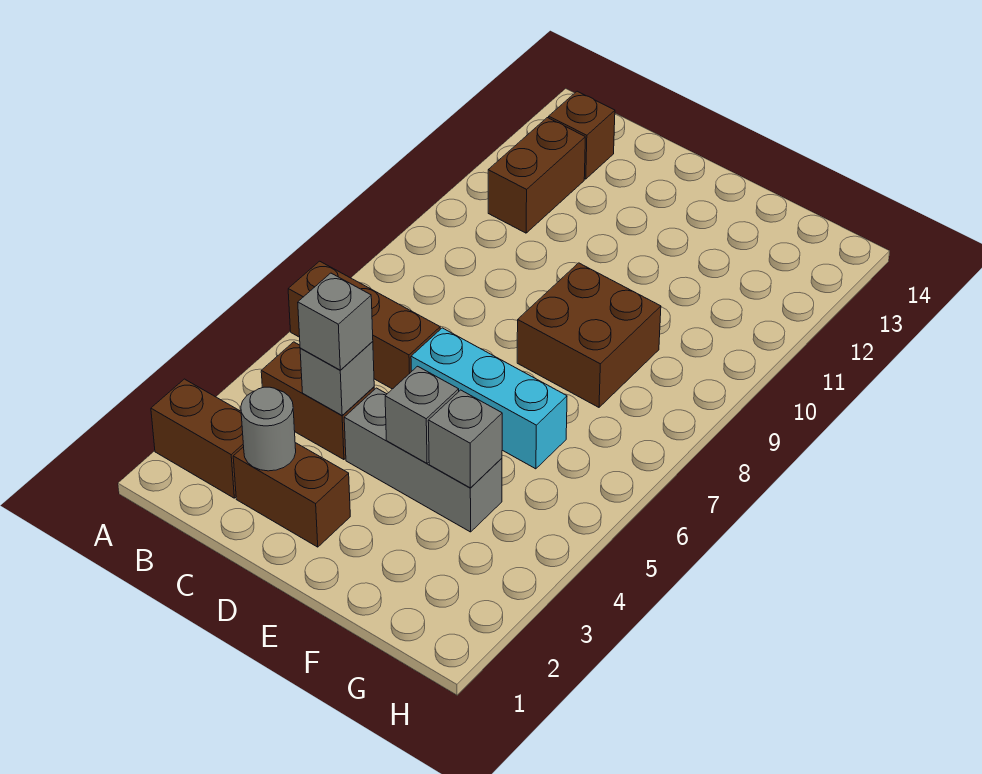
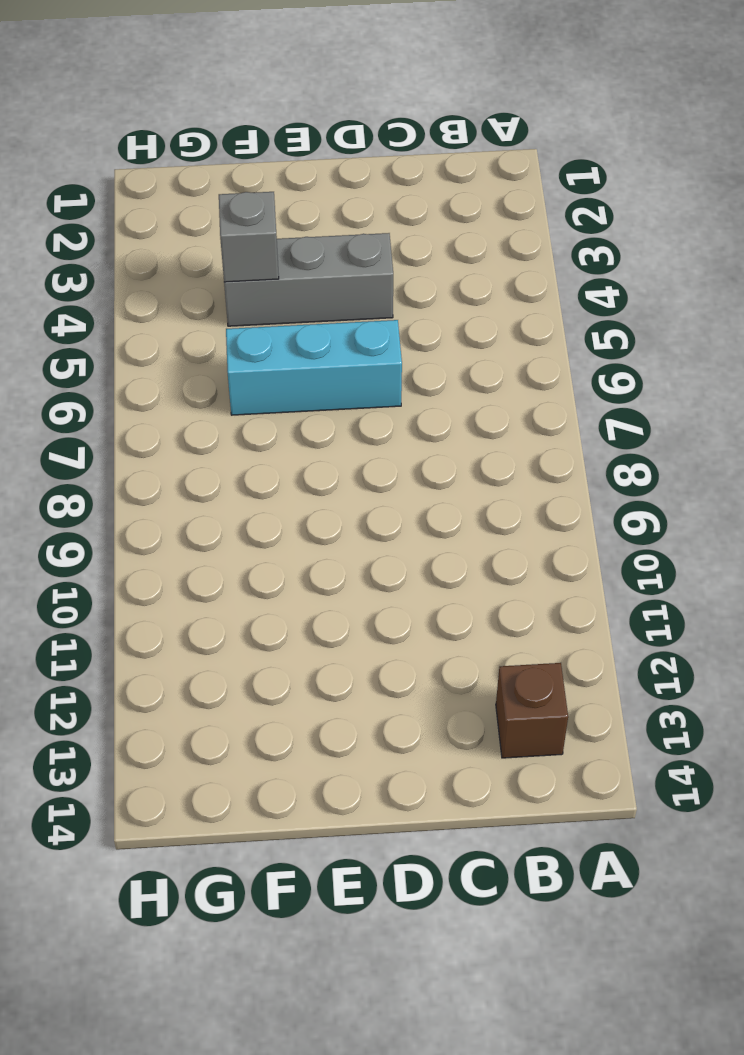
none -> brown brick A2:B2 level 1
none -> brown brick A6:C6 level 1
none -> brown brick B4:C4 level 1

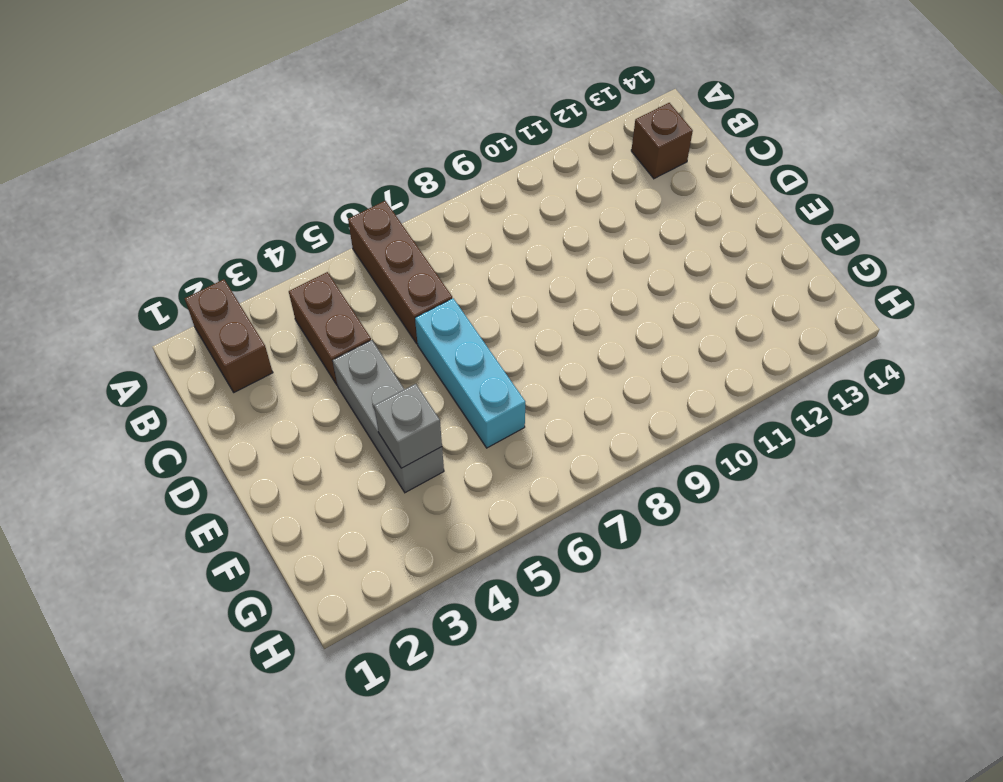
none -> brown brick B11:B12 level 1
none -> brown brick C2:D2 level 1
none -> brown brick E8:F9 level 1

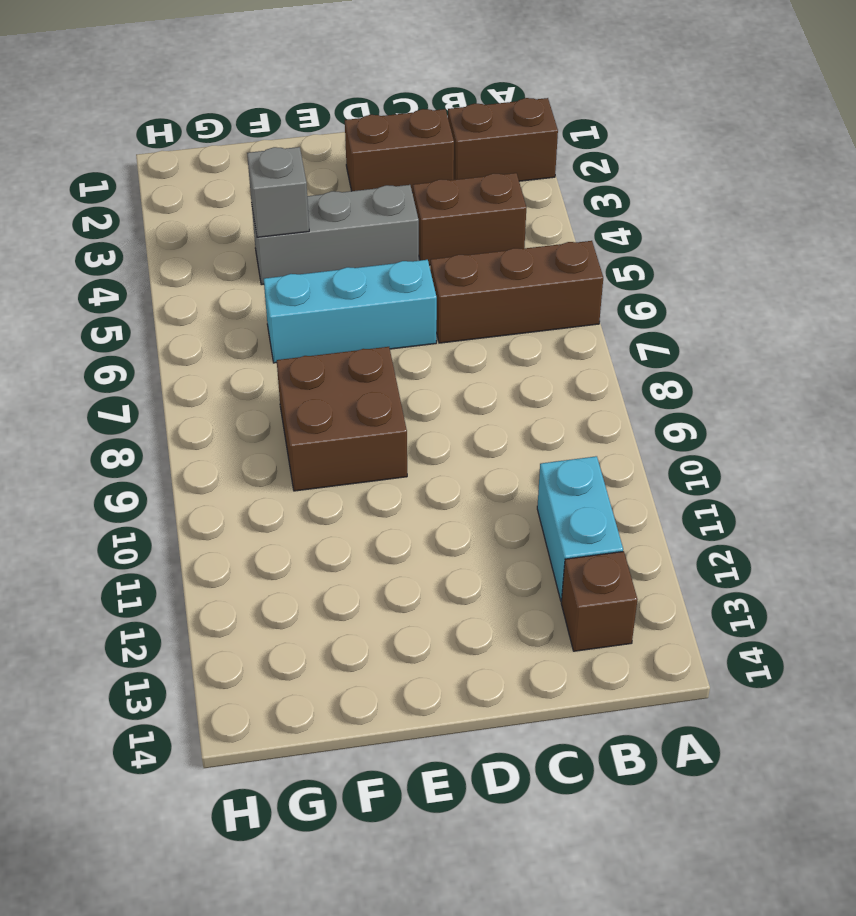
cyan brick B11:B12 level 1 -> brown brick B11:B12 level 1
none -> grey round brick C2 level 2
none -> grey brick C4 level 2
none -> grey brick E4 level 2

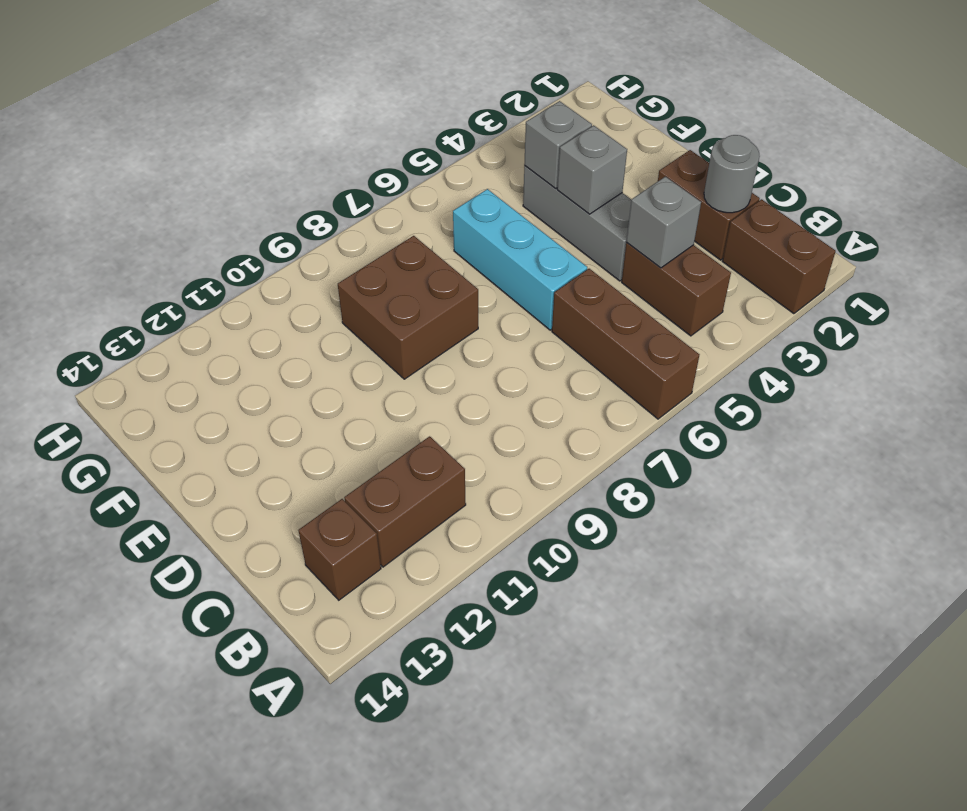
none -> grey brick C4 level 3

